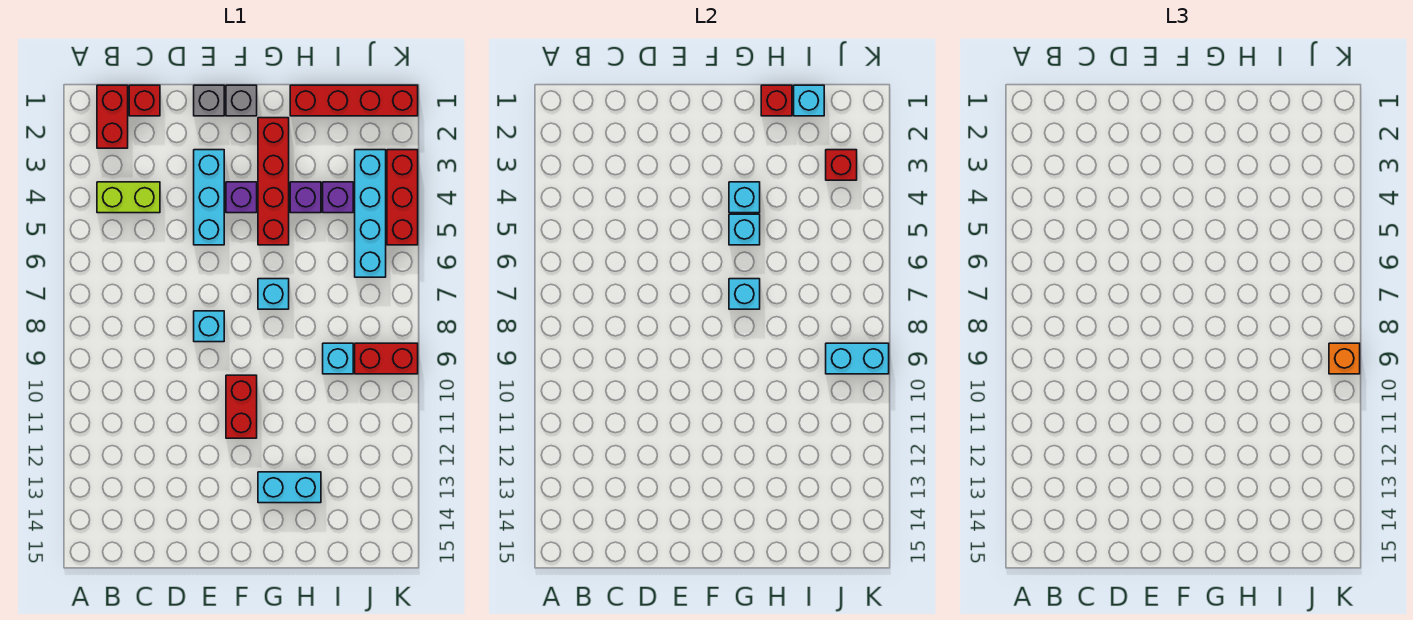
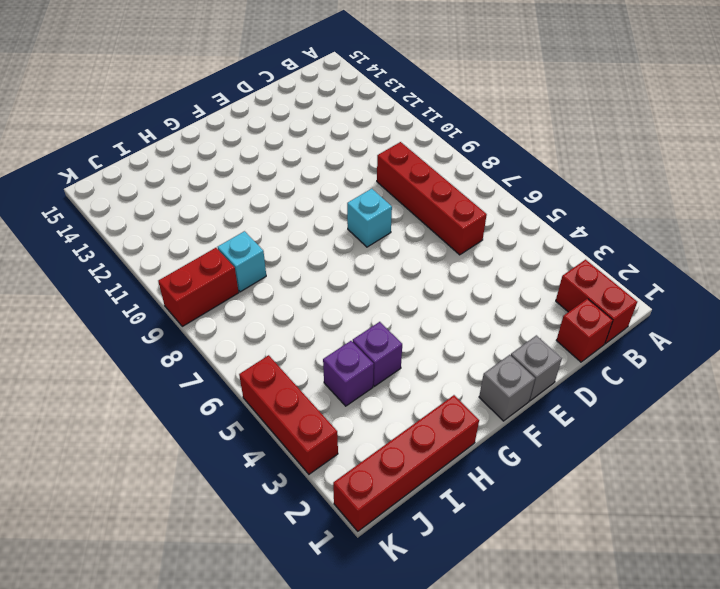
red brick C6:C9 level 1 -> red brick G2:G5 level 1
none -> lime brick B4:C4 level 1
none -> cyan brick E3:E5 level 1
none -> purple brick F4 level 1

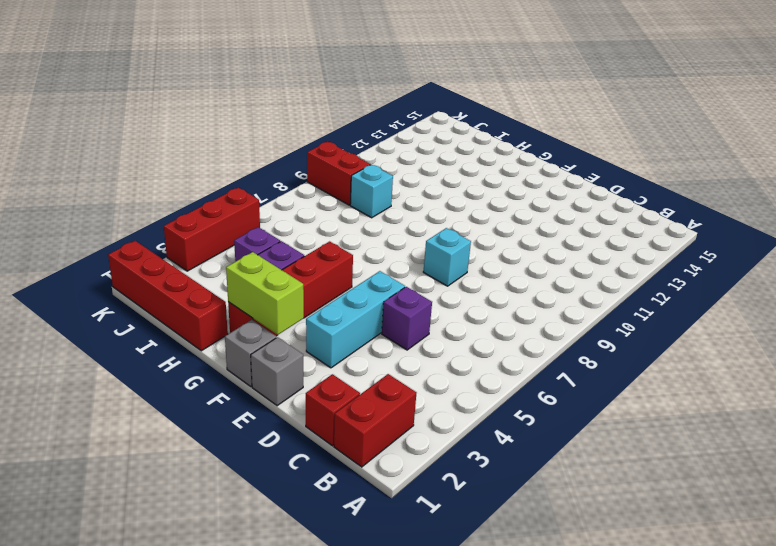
purple brick D5 level 1 -> purple brick F4 level 1
lime brick F2:G2 level 2 -> lime brick B4:C4 level 1
none -> red brick F10:F11 level 1
none -> cyan brick G7 level 1
none -> cyan brick G13:H13 level 1

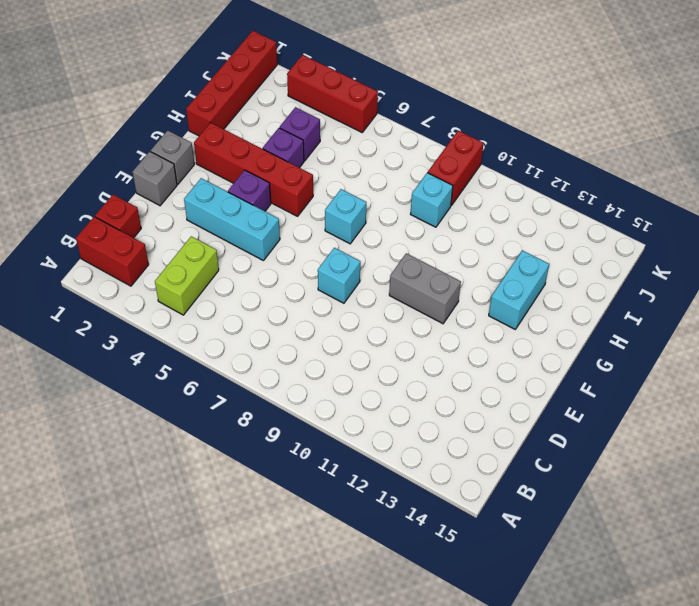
grey brick F10:F11 level 1 -> red brick F10:F11 level 1
none -> cyan brick J3:J6 level 1
none -> cyan brick G4 level 2
none -> cyan brick G5 level 2

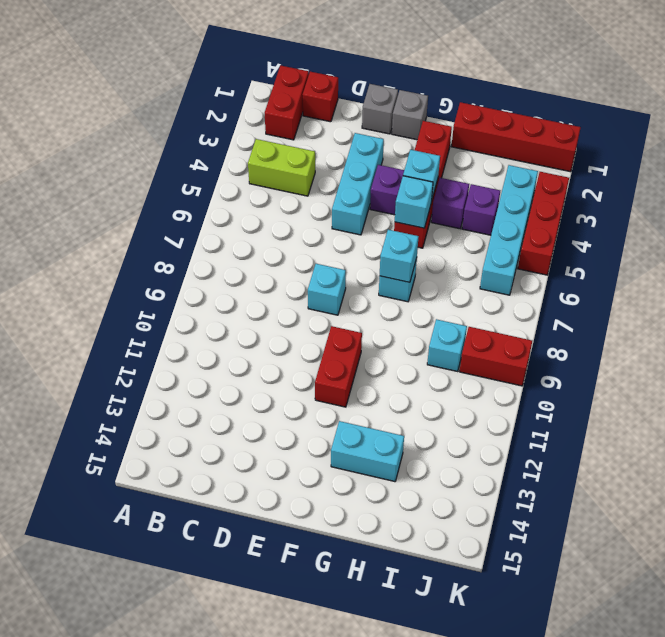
none -> red brick H1 level 2
none -> cyan brick I1 level 2
none -> red brick J3 level 2

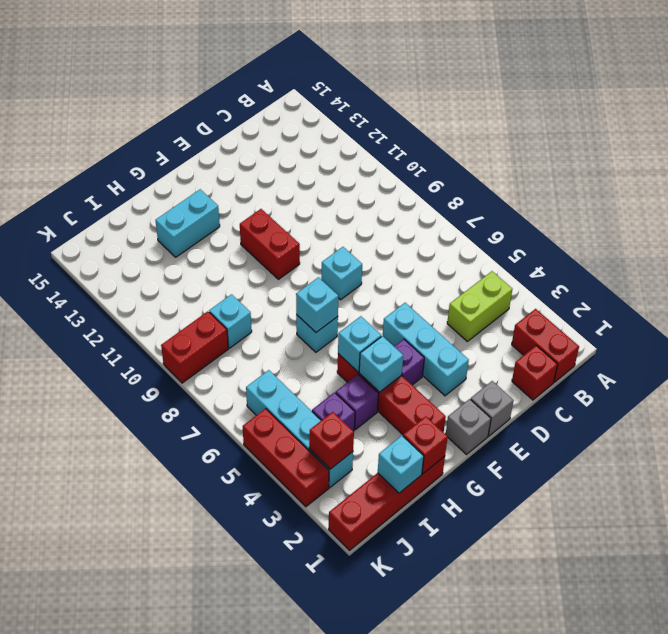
none -> cyan brick J9:K9 level 2
none -> orange brick K9 level 3

